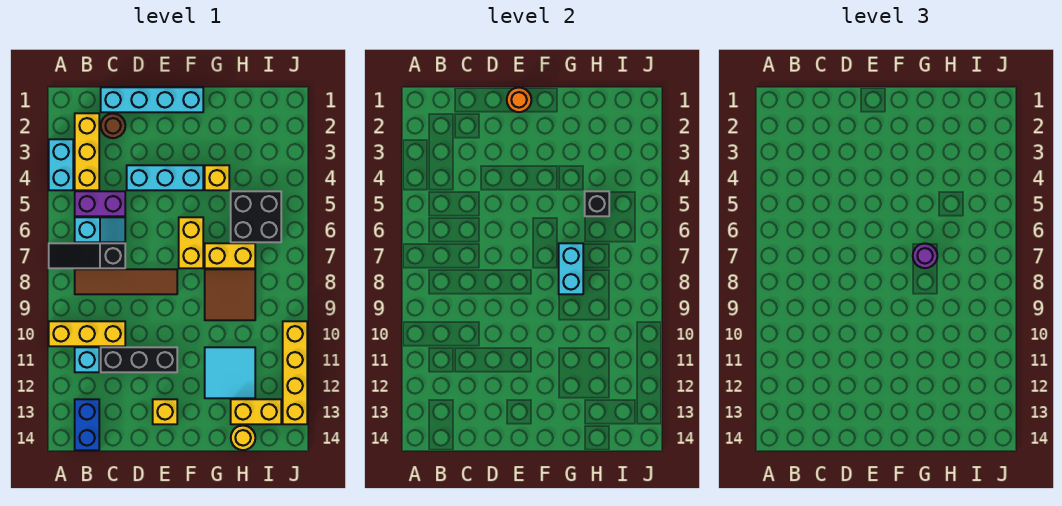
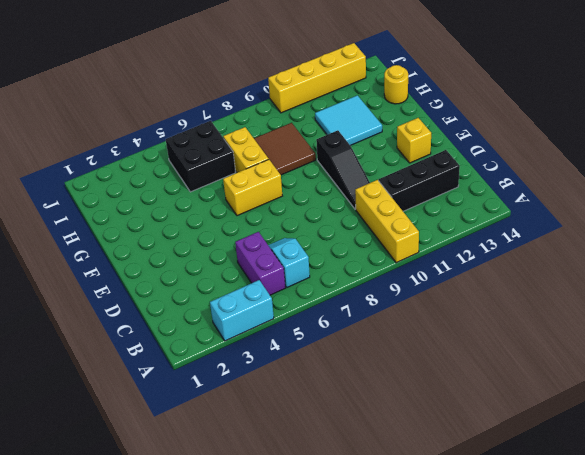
black brick C11:C13 level 1 -> black brick C11:E11 level 1
black slope D10:F10 level 1 top F -> black slope A7:C7 level 1 top C
none -> yellow brick B2:B4 level 1
none -> brown tile B8:E8 level 1
none -> cyan brick B11 level 1

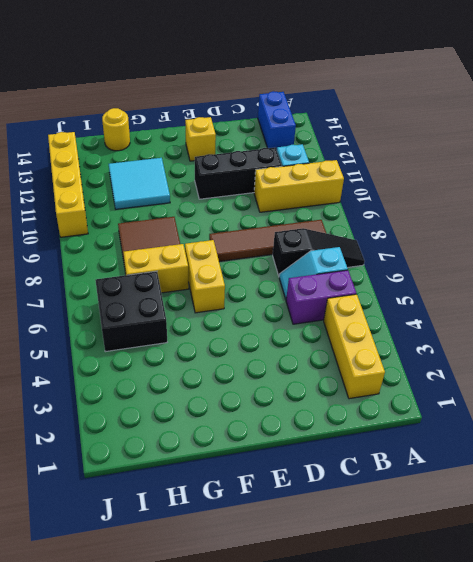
none -> cyan brick A3:A4 level 1
none -> cyan brick C1:F1 level 1
none -> brown round brick C2 level 1

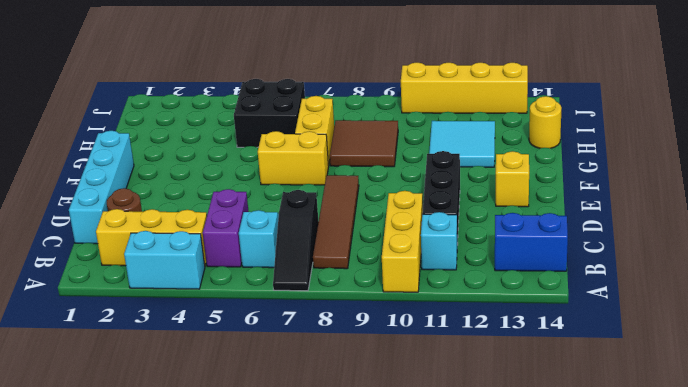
none -> cyan brick D4:F4 level 1
none -> yellow brick G4 level 1
none -> yellow brick H13:I13 level 1

